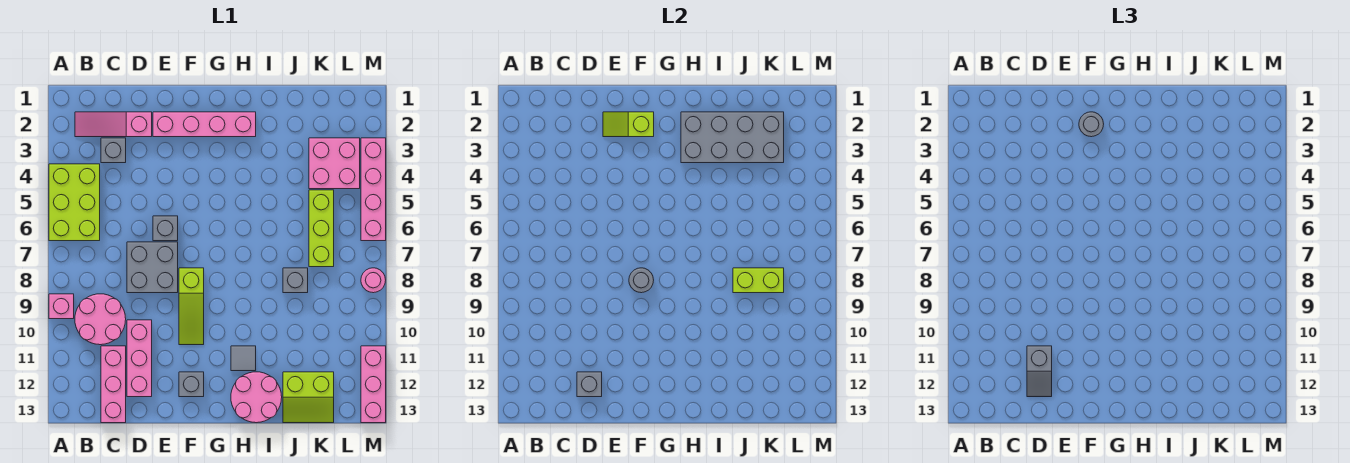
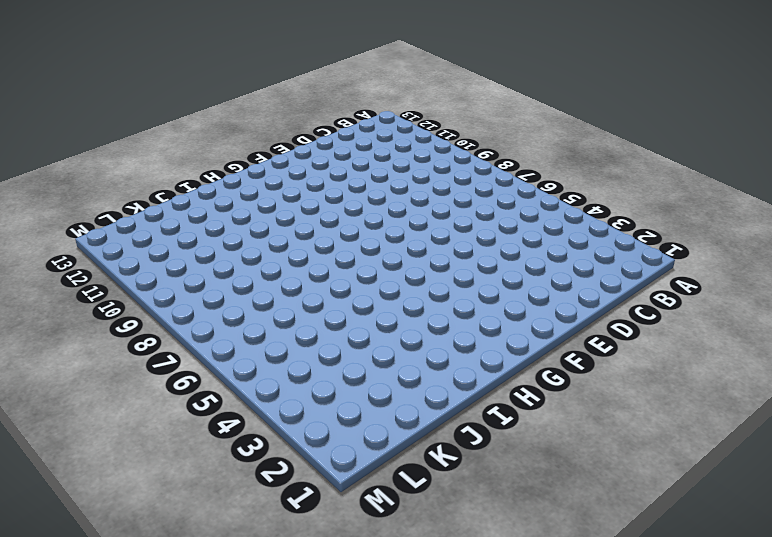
none -> lime brick A4:B6 level 1
none -> pink brick A9 level 1
none -> pink slope B2:D2 level 1 top D

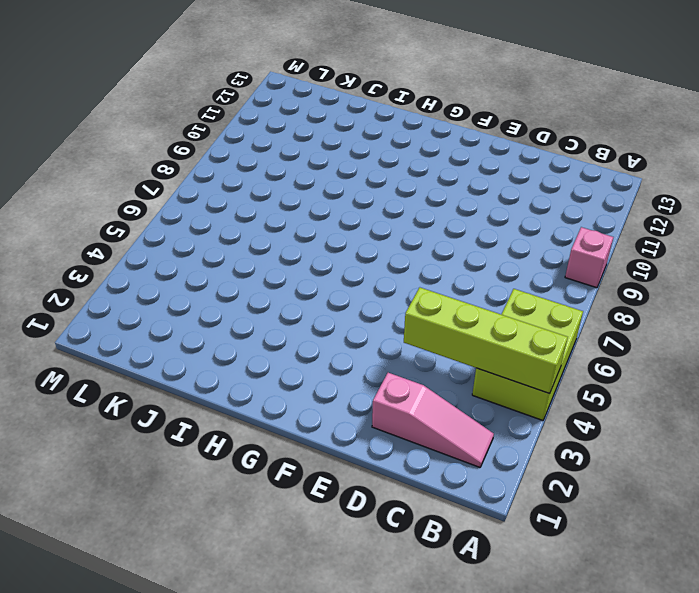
lime brick A4:D4 level 2 -> none
none -> pink round brick B9:C10 level 1
none -> grey brick C3 level 1
none -> pink brick C11:C13 level 1

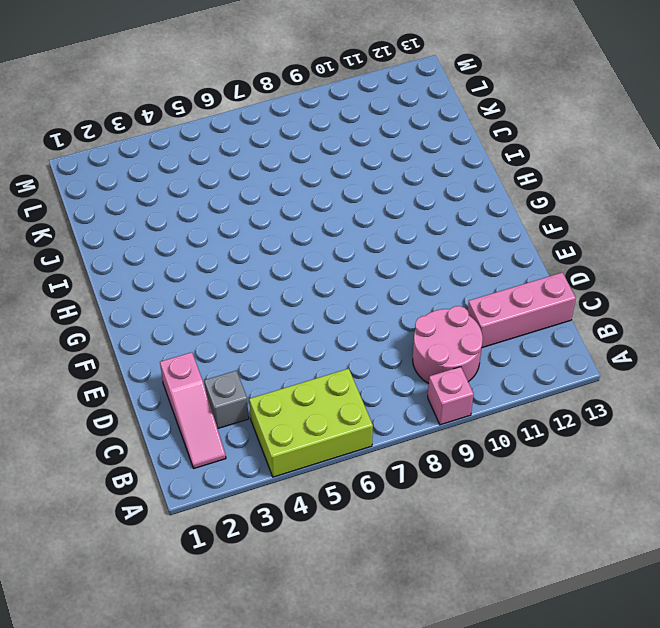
none -> grey brick D7:E8 level 1
none -> pink brick D10:D12 level 1
none -> pink brick E2:H2 level 1

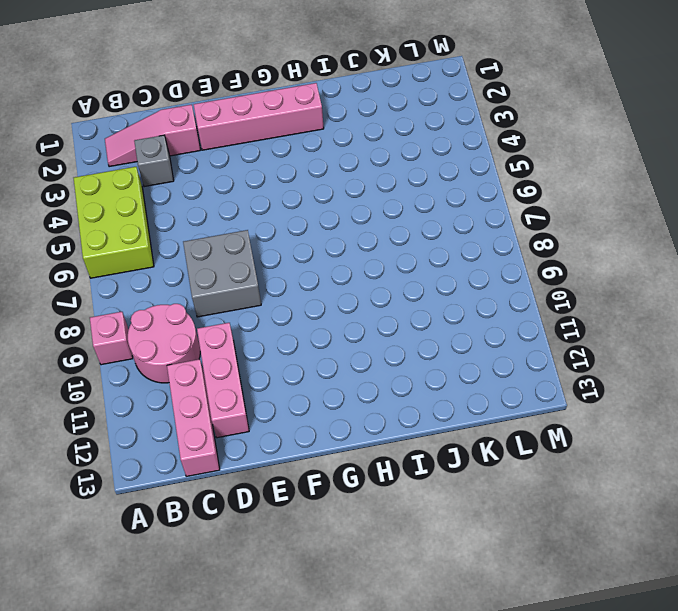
none -> grey brick E6 level 1
none -> lime slope F8:F10 level 1 top 8
none -> grey brick F12 level 1

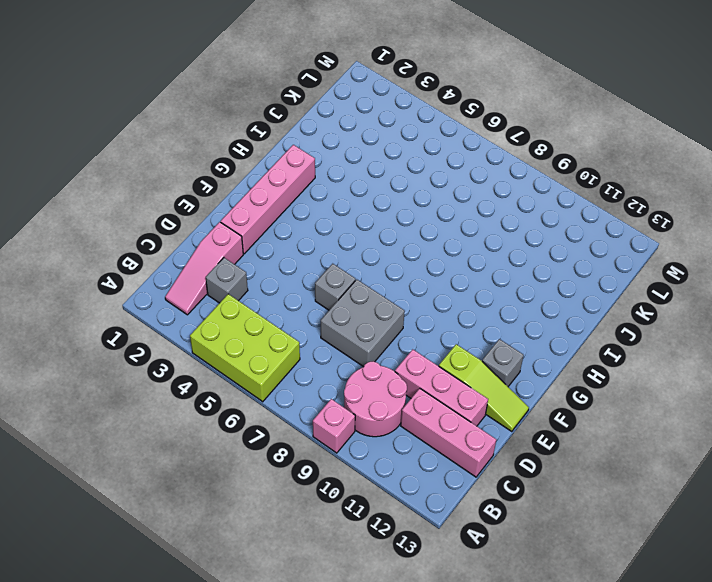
lime slope E11:E13 level 1 top 11 -> lime slope F8:F10 level 1 top 8
none -> grey tile H11 level 1
none -> pink round brick H12:I13 level 1
none -> grey brick J8 level 1

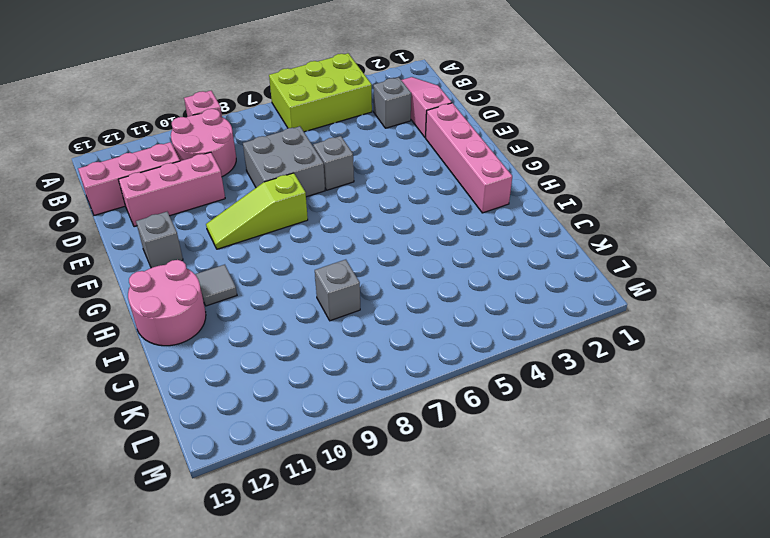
none -> lime slope J12:K13 level 1 top 12
none -> pink brick K3:L4 level 1
none -> lime brick K5:K7 level 1

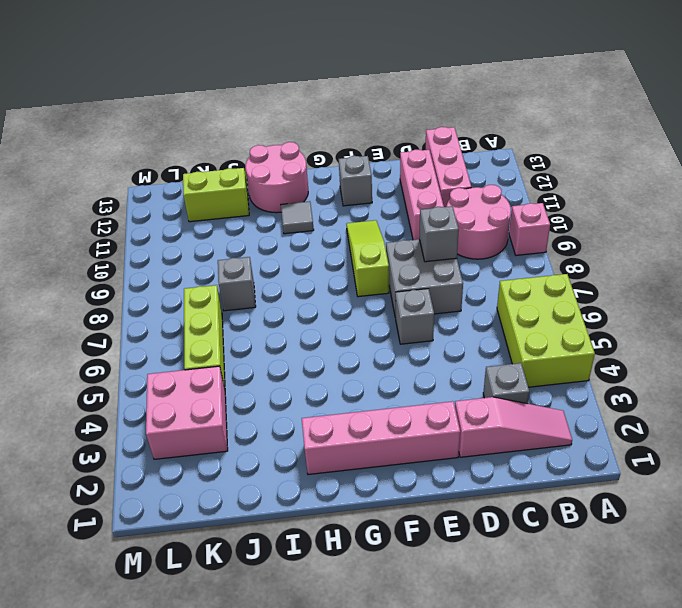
grey brick D8 level 2 -> grey brick D12 level 2
none -> pink brick M3:M6 level 1
none -> pink round brick M8 level 1
none -> pink brick M11:M13 level 1

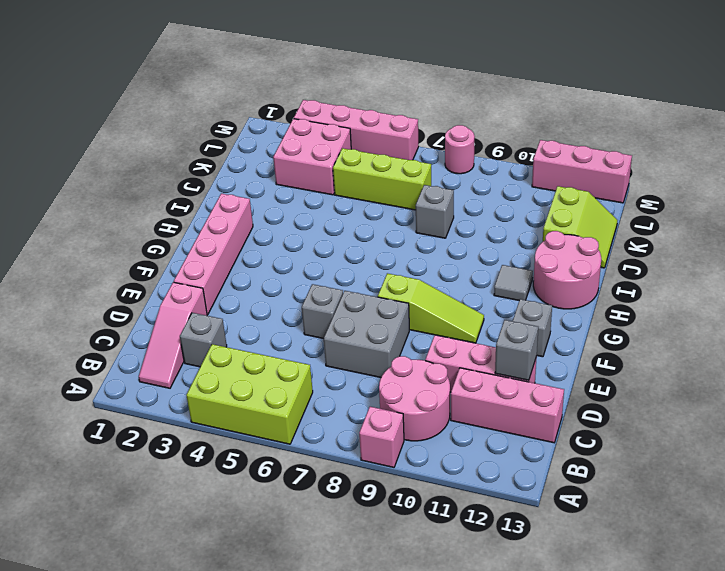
none -> lime slope E2:F2 level 2 top F
none -> grey round brick F8 level 2
none -> grey brick H2:K3 level 2

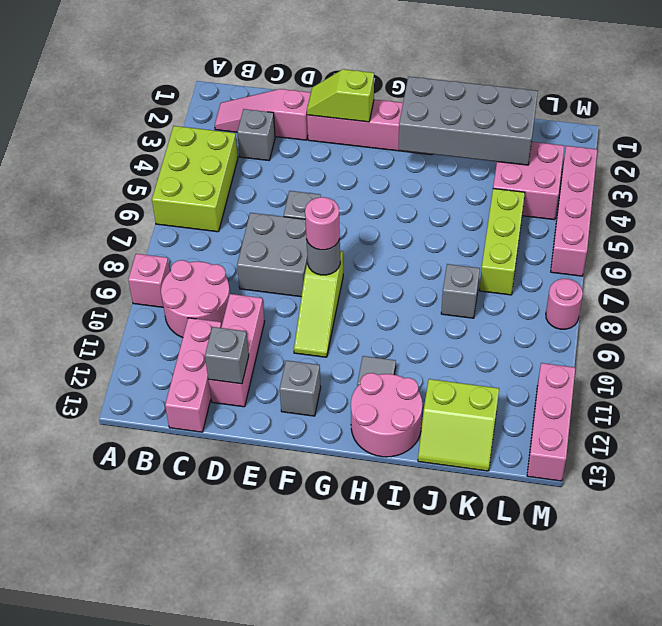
pink round brick F8 level 3 -> none
none -> lime brick J8:K8 level 2
none -> grey slope D11:D12 level 3 top 11
none -> grey round brick F2 level 3

